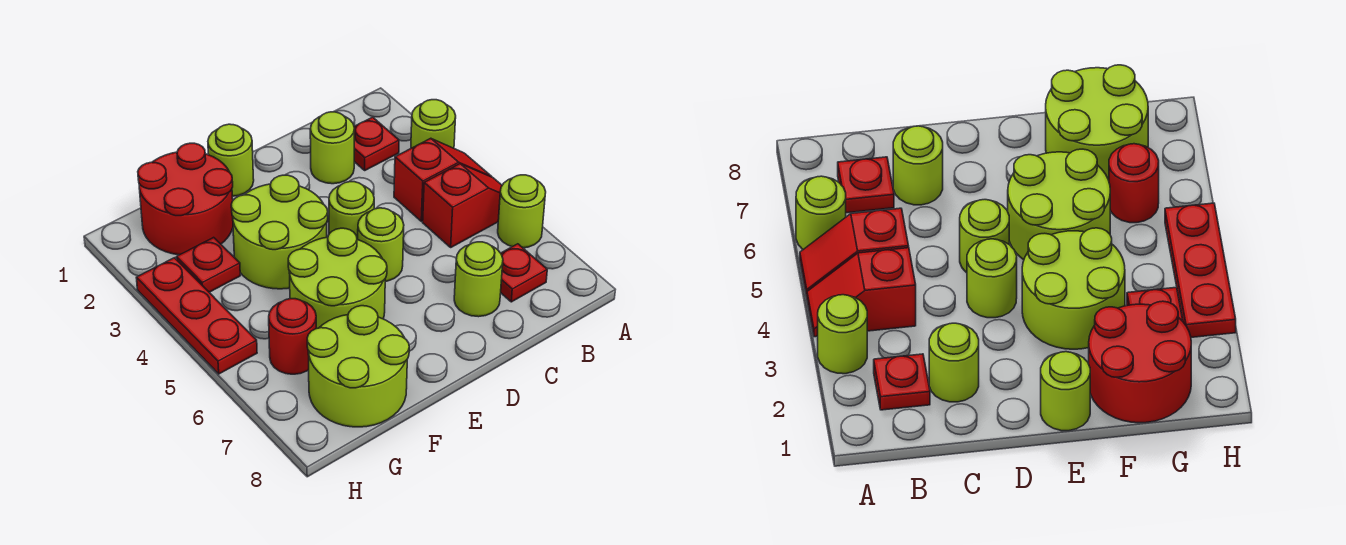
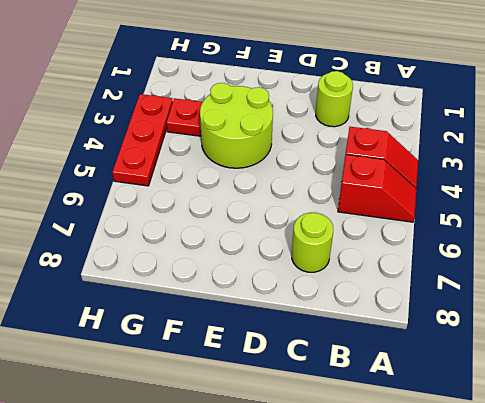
none -> lime round brick A3 level 1
none -> lime round brick A6 level 1
none -> red plate B2 level 1

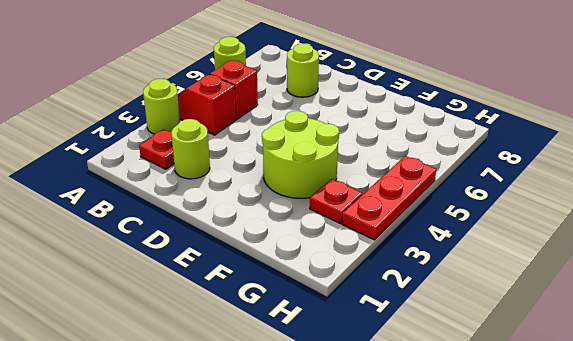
none -> red plate B7 level 1
none -> lime round brick D4 level 1
none -> lime round brick D5 level 1

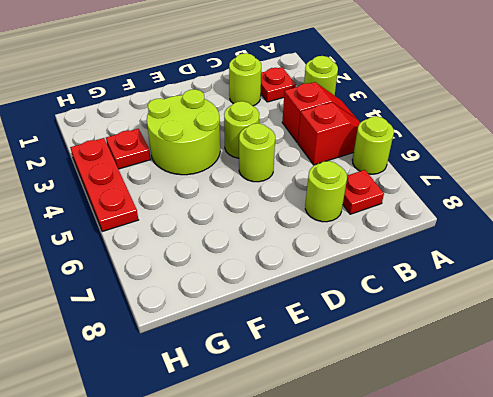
none -> lime round brick E1 level 1
none -> lime round brick E5:F6 level 1
none -> red round brick F1:G2 level 1

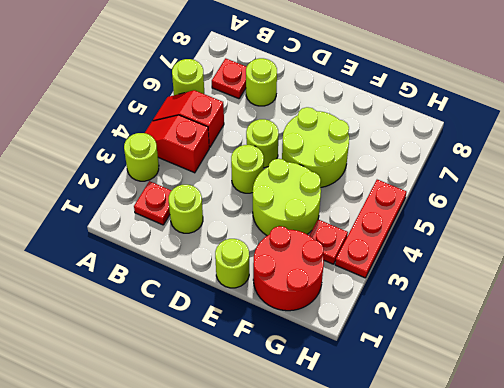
none -> lime round brick F7:G8 level 1
none -> red round brick G6 level 1

